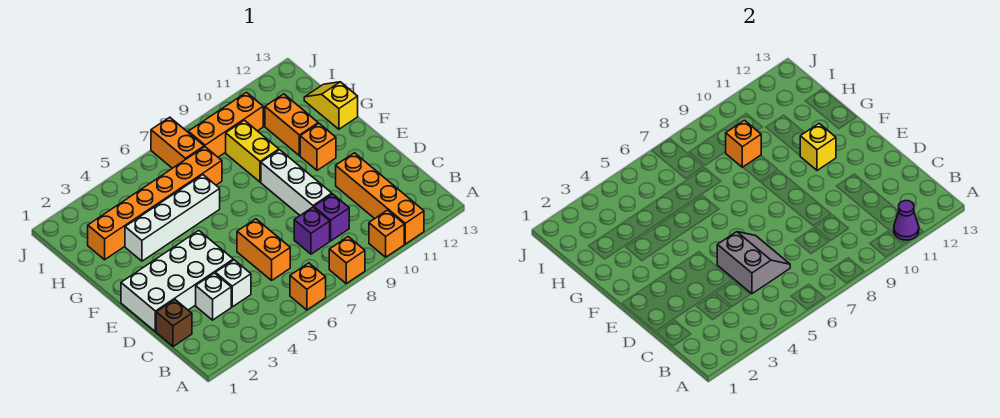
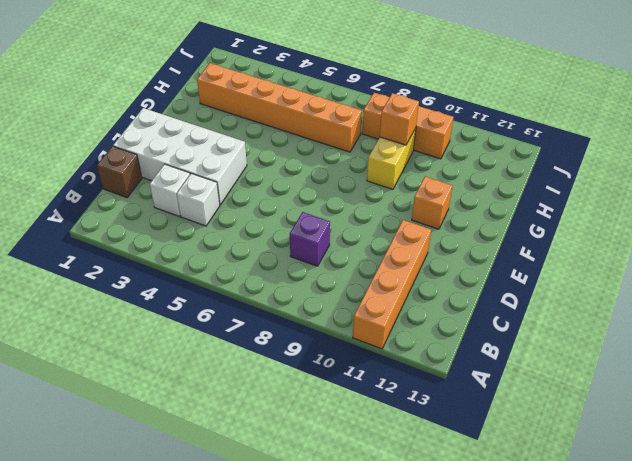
none -> orange brick A6 level 1
none -> orange brick A8 level 1
none -> orange brick A10 level 1

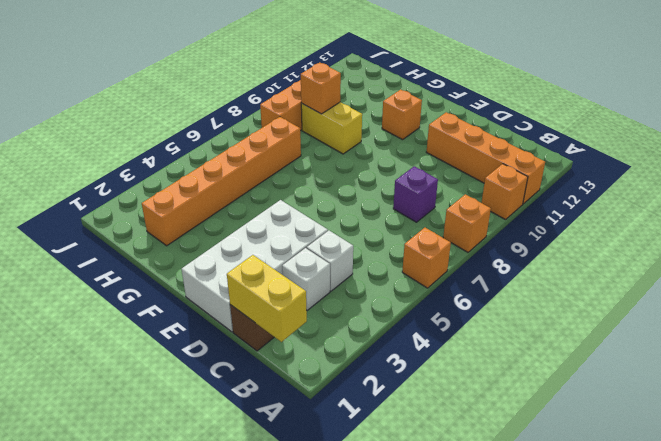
yellow brick B1:C1 level 2 -> none
none -> orange brick C6:D6 level 1
none -> purple brick C9 level 1
none -> white brick D9:F9 level 1

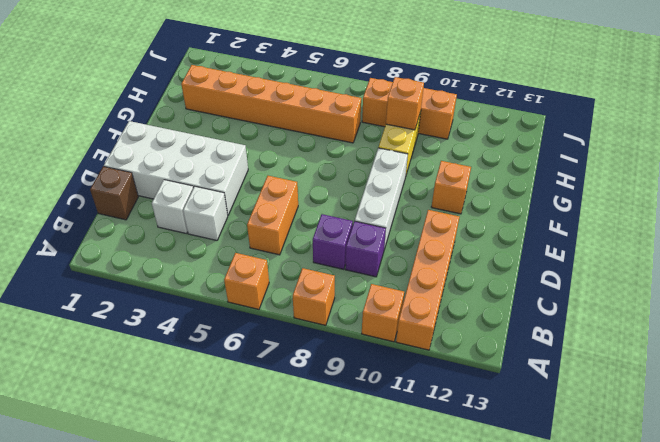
none -> white brick G3:G6 level 1
none -> orange brick G11:H11 level 1
none -> yellow slope G13:H13 level 1 top G

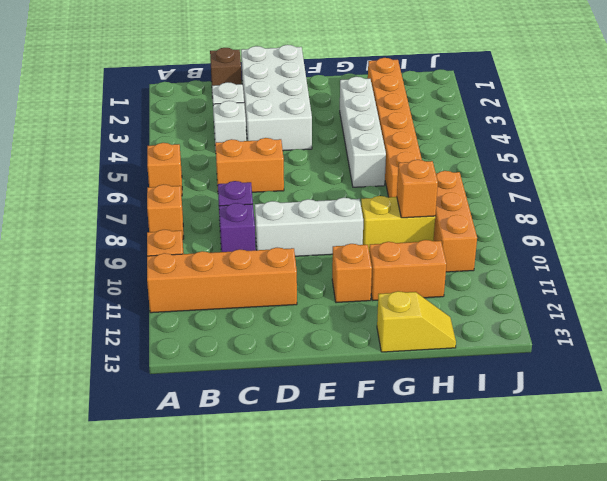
none -> orange brick I7:J7 level 1
none -> purple cone A11 level 2
none -> grey slope C5:D6 level 2 top 5

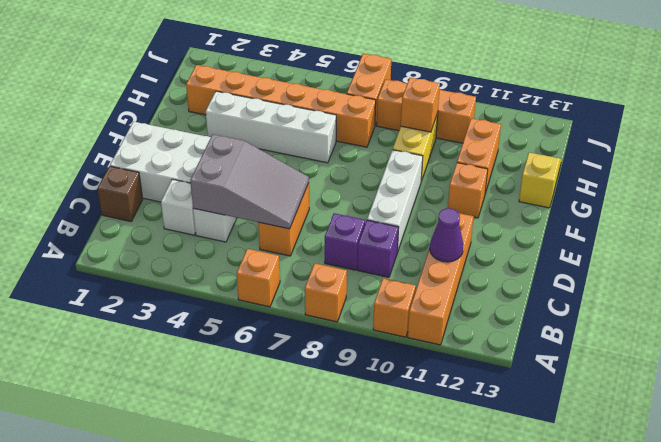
grey slope C4:D6 level 2 top 4 -> grey slope C5:D6 level 2 top 5
purple cone C11 level 2 -> purple cone A11 level 2
none -> yellow brick F11 level 2

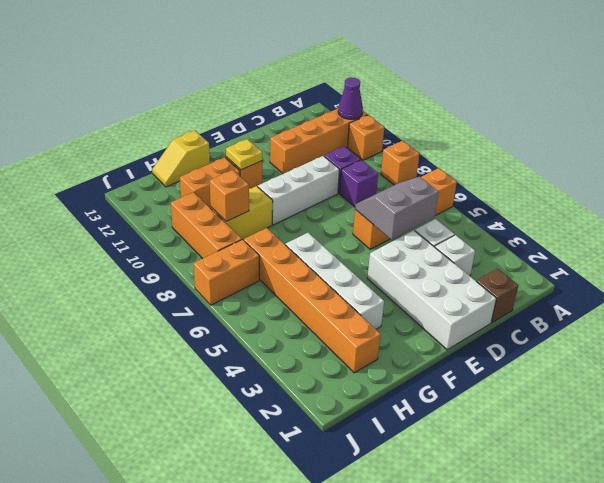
yellow plate F11 level 2 -> yellow brick F11 level 2

